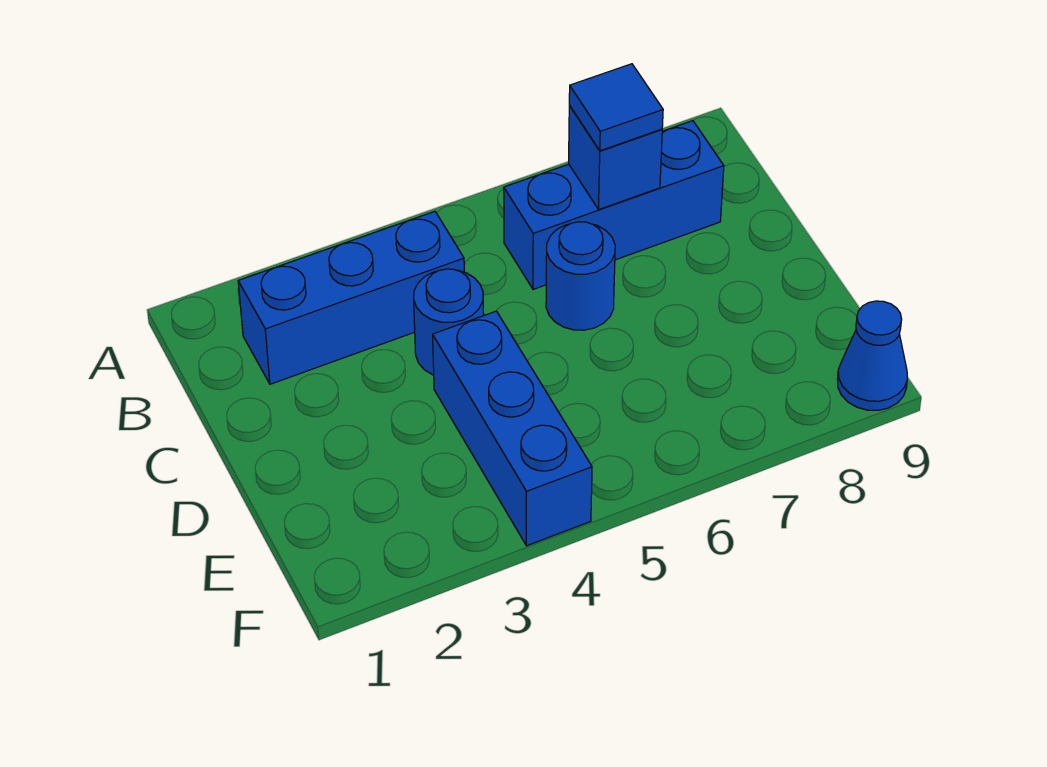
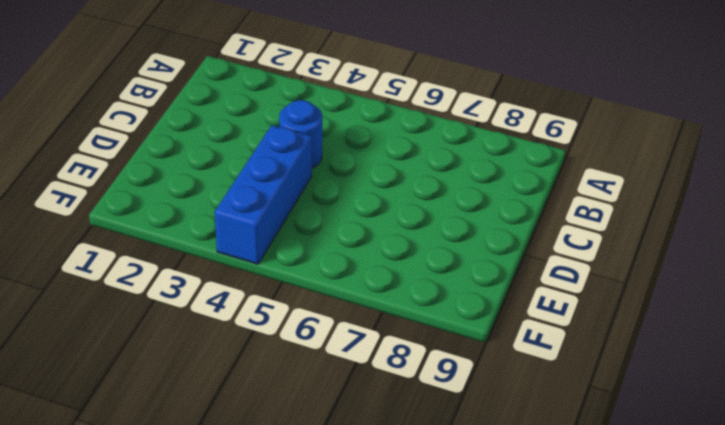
none -> blue brick B2:B4 level 1
none -> blue brick B6:B8 level 1

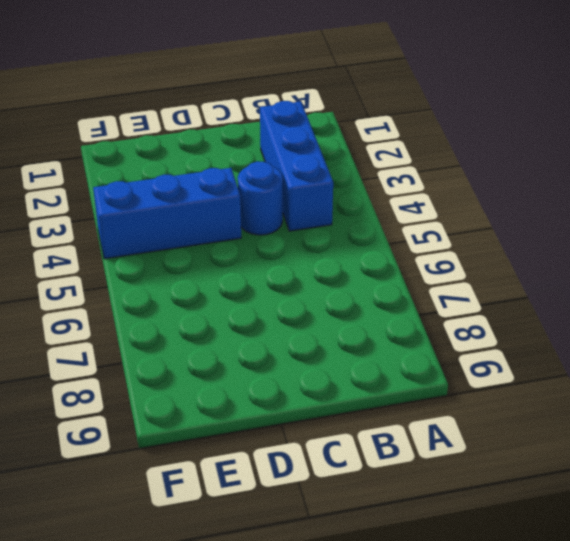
none -> blue brick B6:B8 level 1
none -> blue round brick C6 level 1

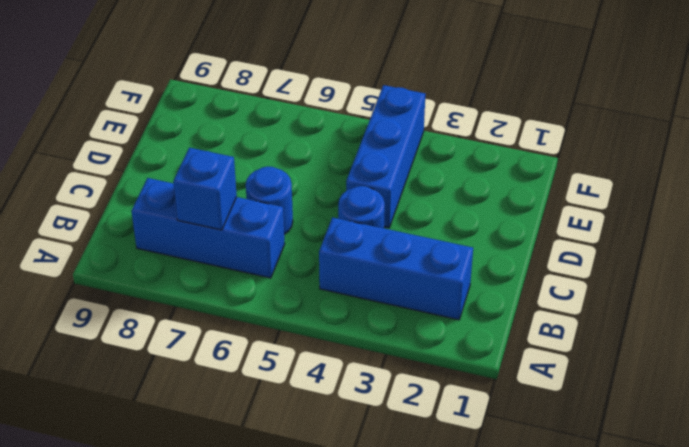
none -> blue cone F9 level 1
none -> blue tile B7 level 3

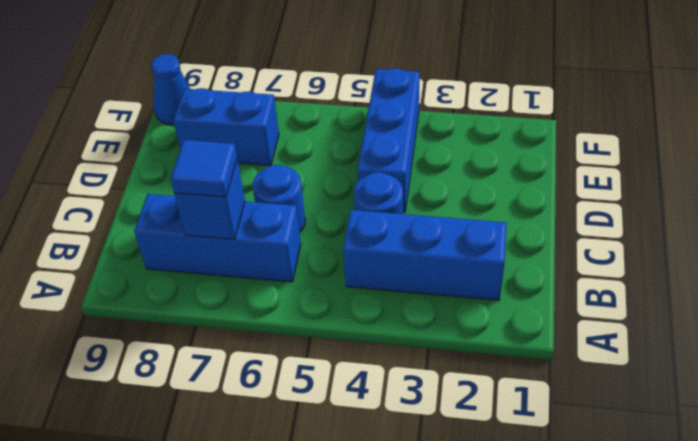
blue brick E7:E8 level 1 -> none

